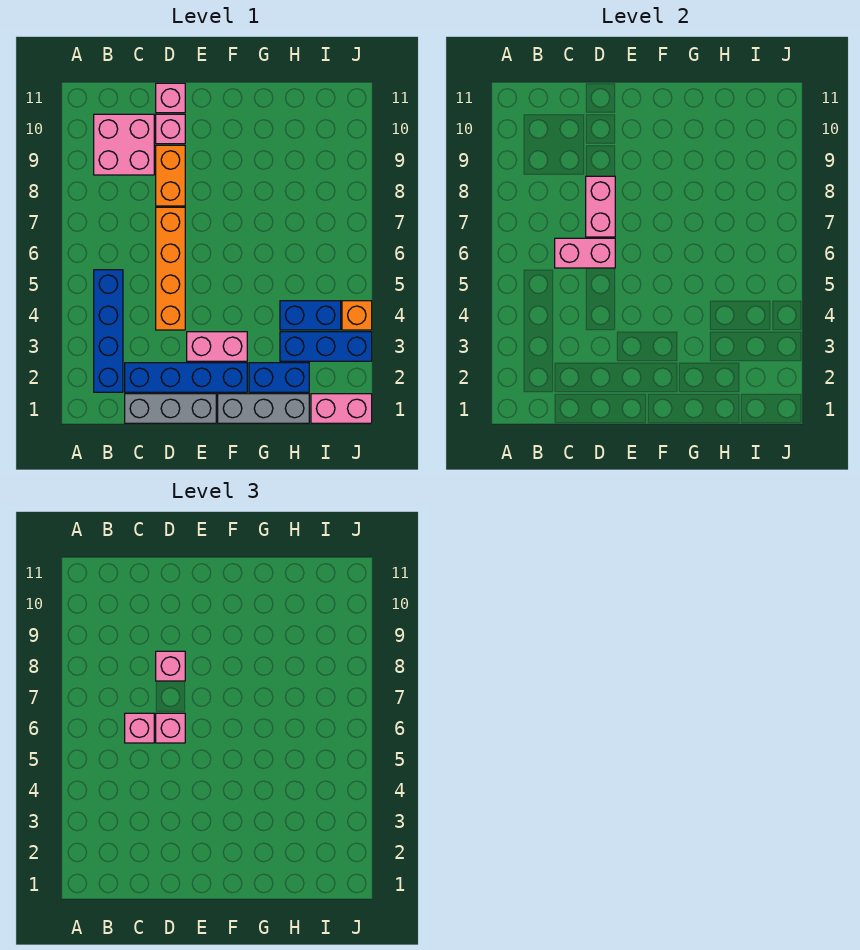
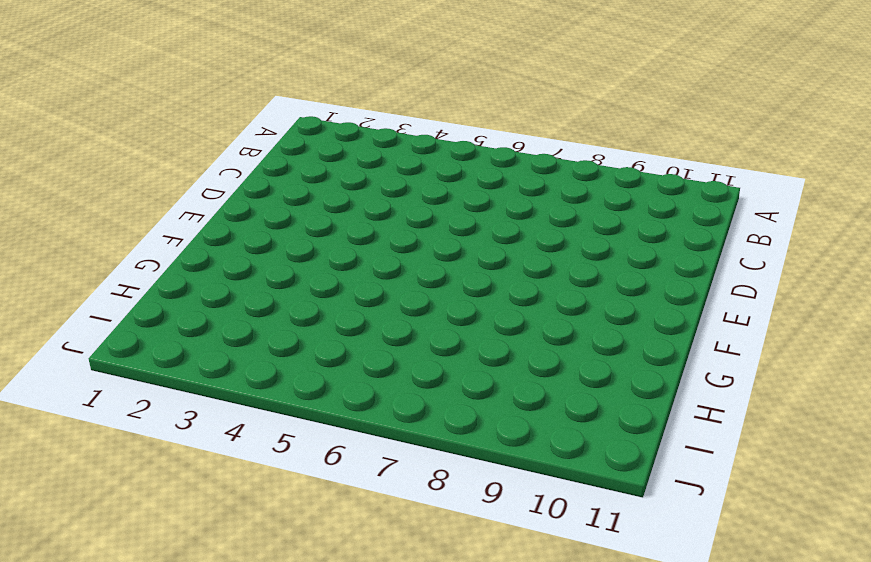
none -> blue brick B2:B5 level 1
none -> pink brick B9:C10 level 1
none -> grey brick C1:E1 level 1

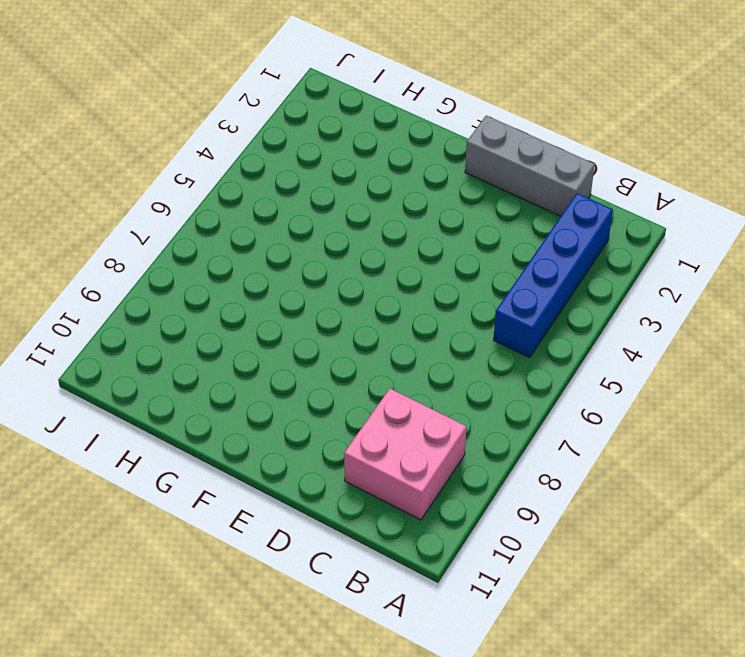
none -> blue brick C2:F2 level 1
none -> orange brick D4:D7 level 1
none -> orange brick D8:D9 level 1

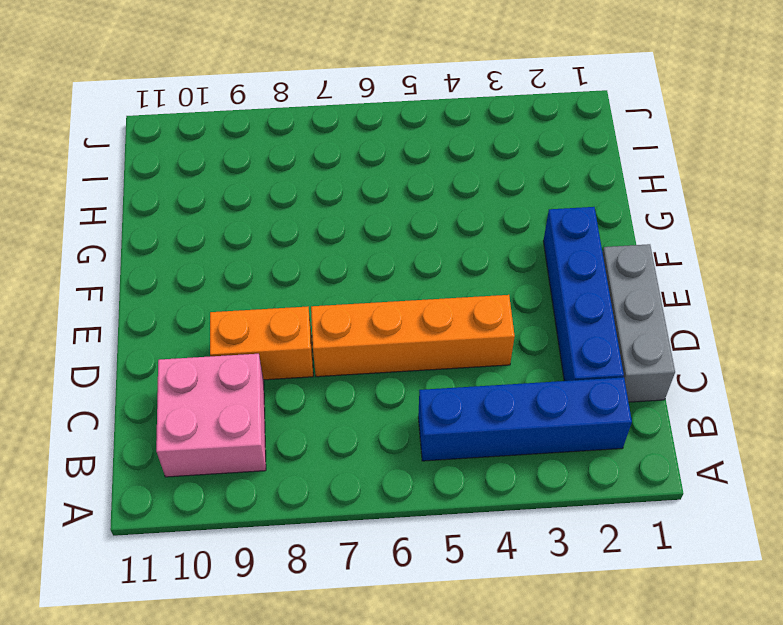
none -> pink brick D10 level 1
none -> pink brick D11 level 1
none -> pink brick E3:F3 level 1

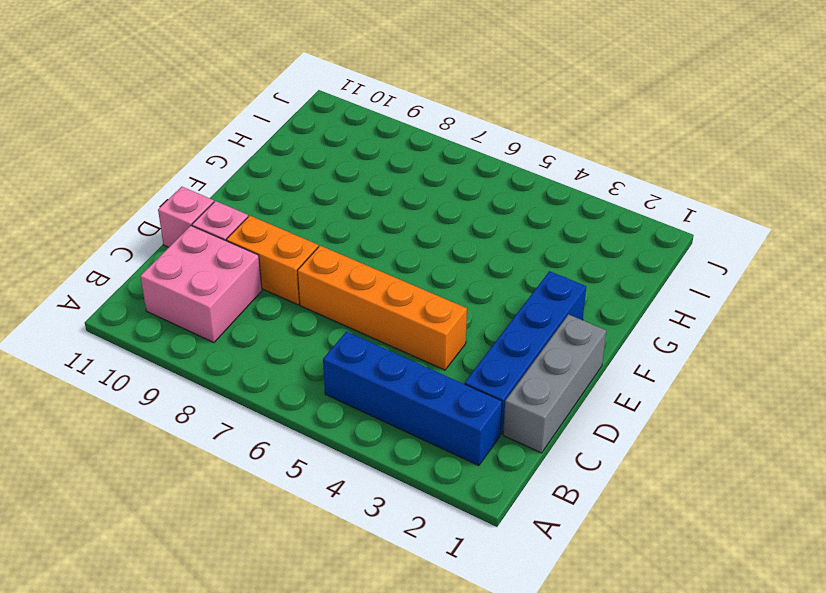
none -> pink brick E3:F3 level 1
none -> grey brick F1:H1 level 1
none -> blue brick G2:H2 level 1

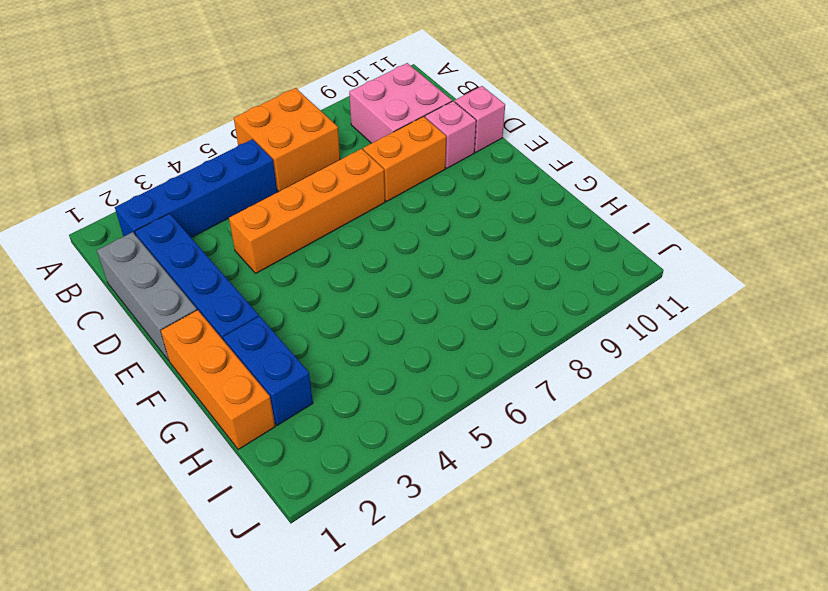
orange brick A6:B7 level 1 -> none
orange brick F1:H1 level 1 -> grey brick F1:H1 level 1
none -> pink brick E3:F3 level 1
none -> blue brick H3:J3 level 1
none -> blue brick H4:I4 level 1

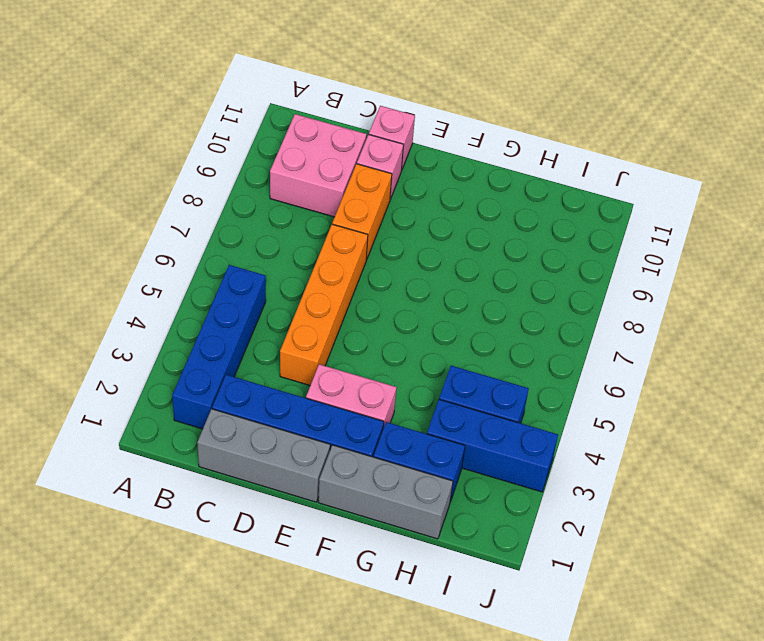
none -> pink brick I1:J1 level 1
none -> orange brick J4 level 1
none -> pink brick C6:D6 level 2

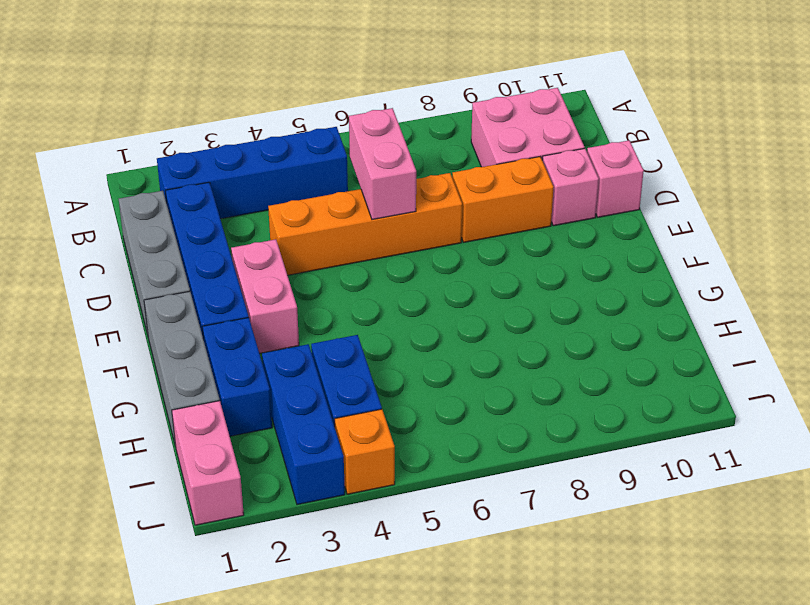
none -> pink brick D7:D8 level 2
none -> pink brick C6 level 3
none -> pink brick D6 level 3

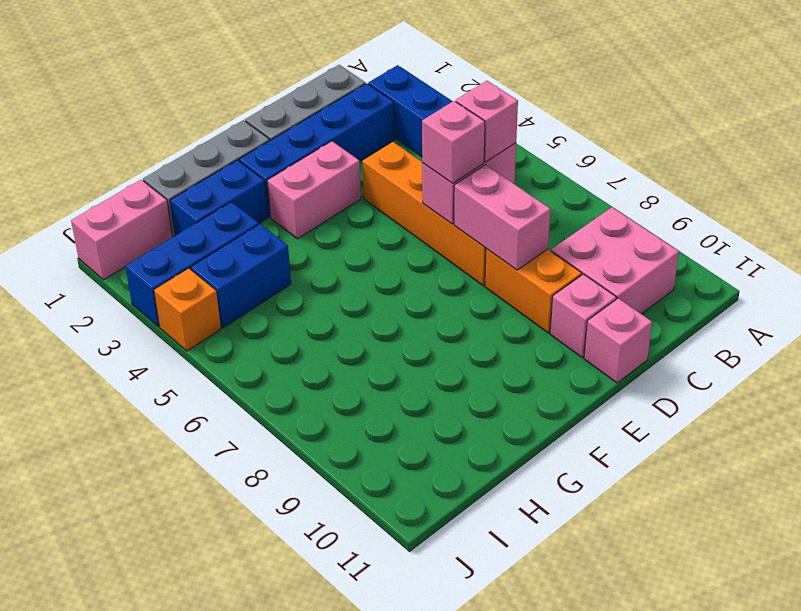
none -> pink brick D8 level 3

